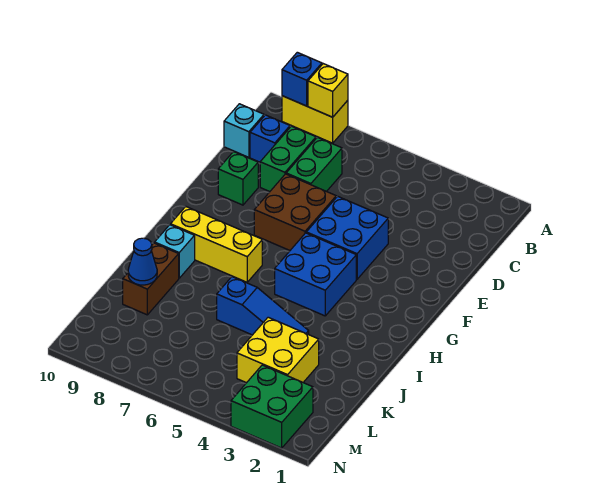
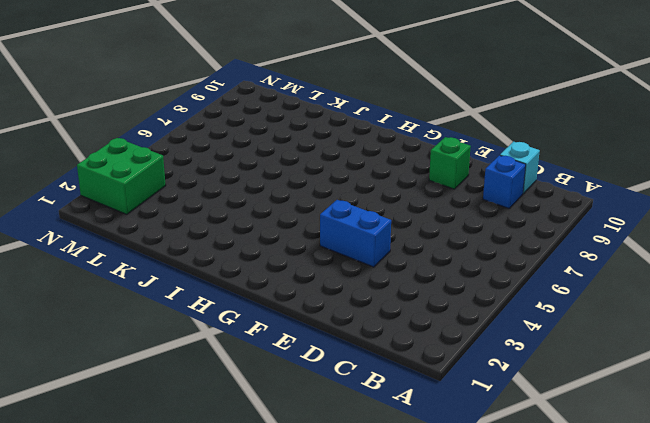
blue brick E4:F4 level 1 -> blue brick E4:F5 level 1
none -> yellow brick A8:A9 level 1
none -> green brick C7:D7 level 1
none -> green brick C8:D8 level 1

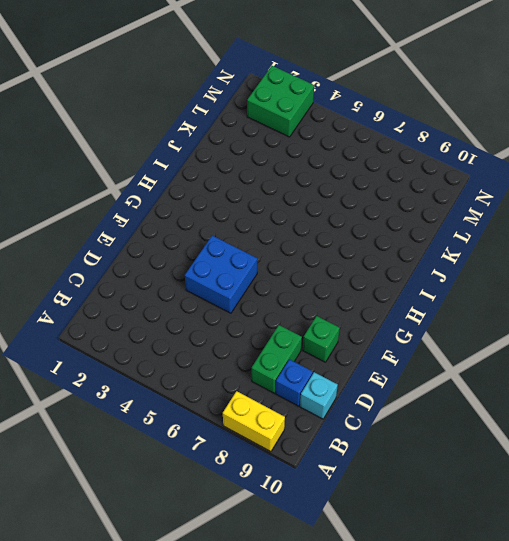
none -> green brick C7:D7 level 1
none -> brown brick E6:F7 level 1
none -> blue brick G4:H5 level 1

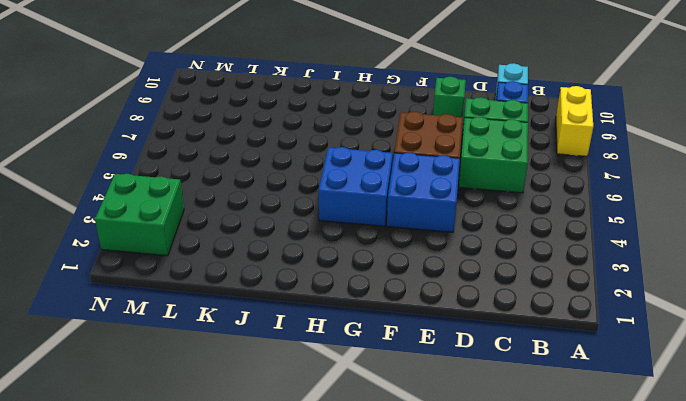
green brick C6:D7 level 1 -> green brick C7:D7 level 1
none -> yellow brick H7:H9 level 1
none -> cyan brick I9 level 1
none -> blue slope J4:J6 level 1 top 6

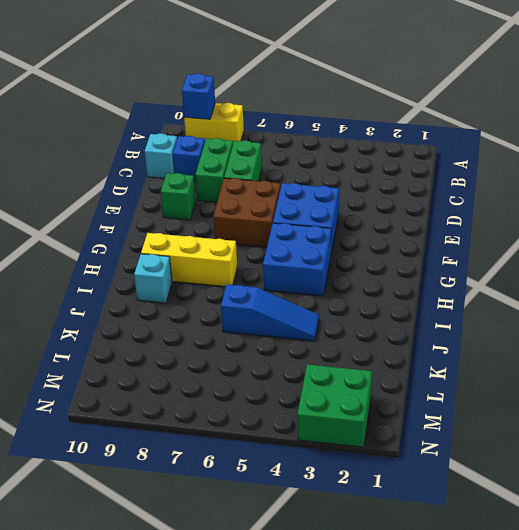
none -> brown brick J9:K9 level 1
none -> yellow brick K3:L4 level 1
none -> yellow brick A8 level 2

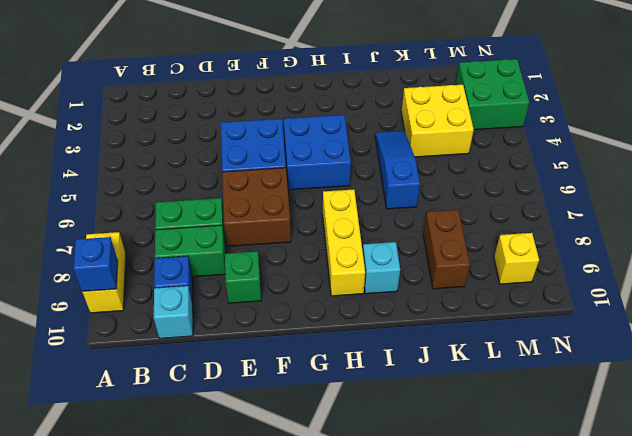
brown brick K8:K9 level 1 -> brown brick J9:K9 level 1
yellow brick M9 level 1 -> yellow brick A8 level 2
none -> blue cone K9 level 2

